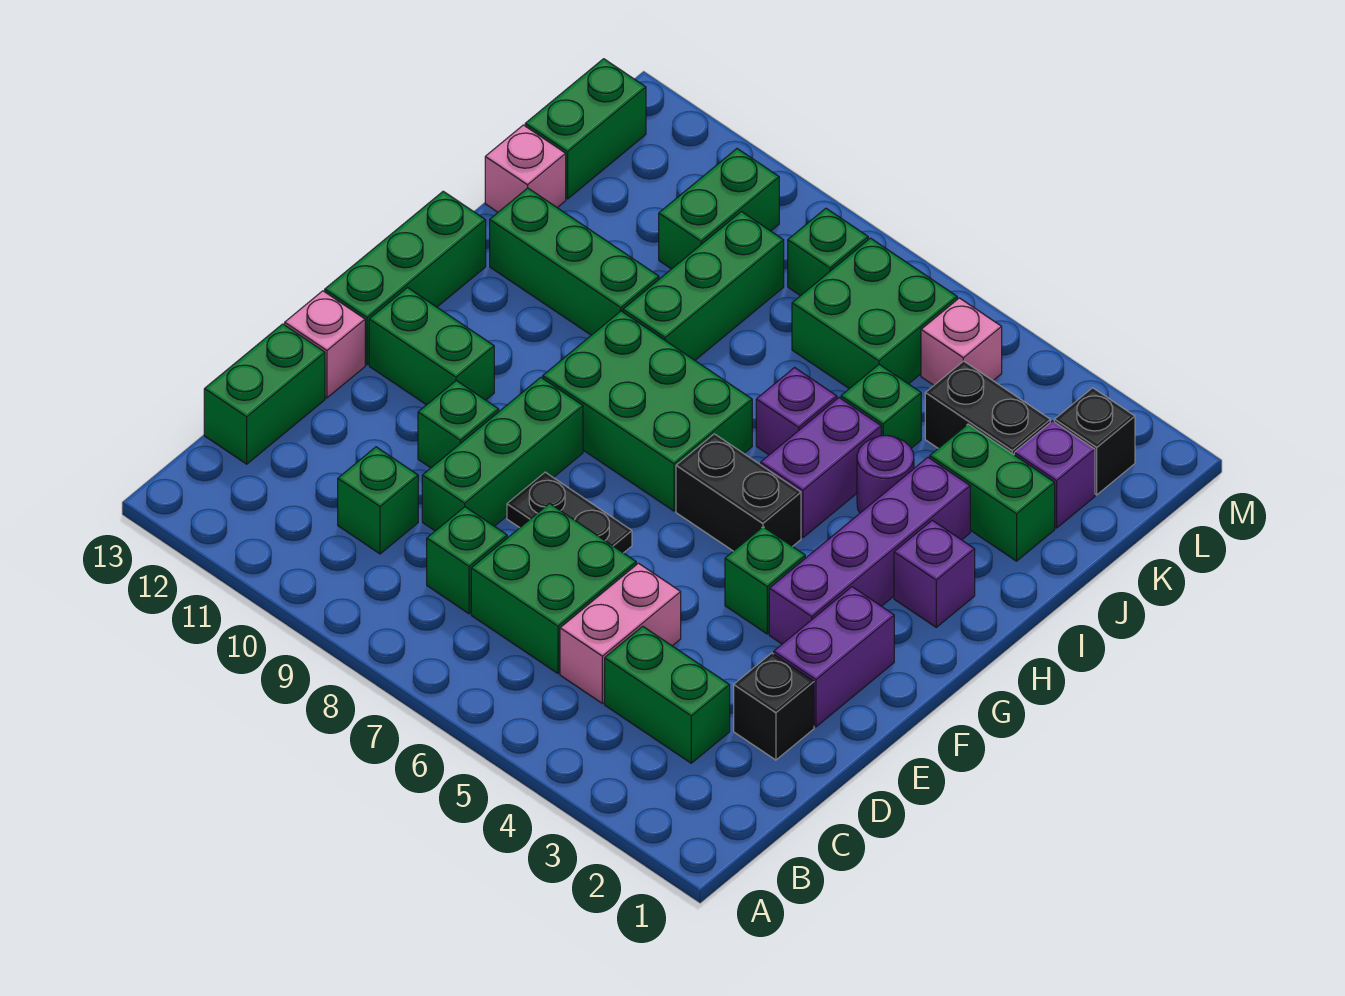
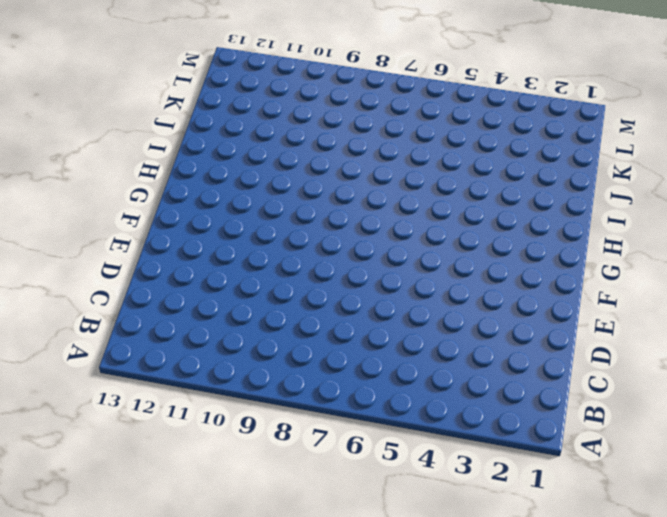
none -> green brick C3:C4 level 1
none -> pink brick C5:D5 level 1
none -> green brick C6:D7 level 1
none -> green brick C8 level 1

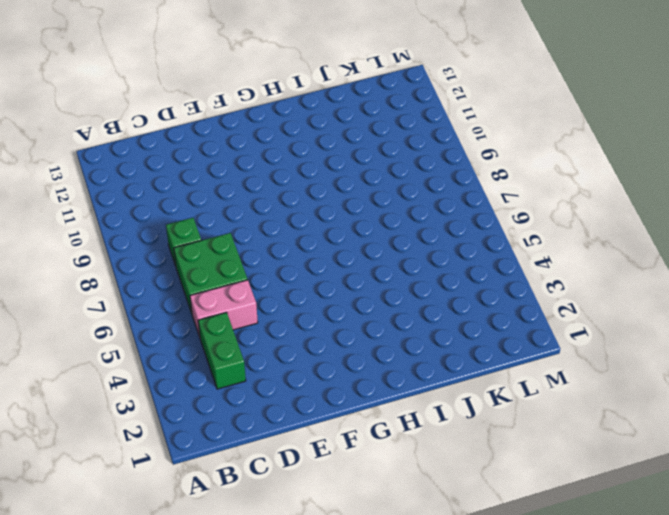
none -> green brick C10 level 1
none -> green brick C13:D13 level 1
none -> black brick D2 level 1
none -> green brick D9:F9 level 1

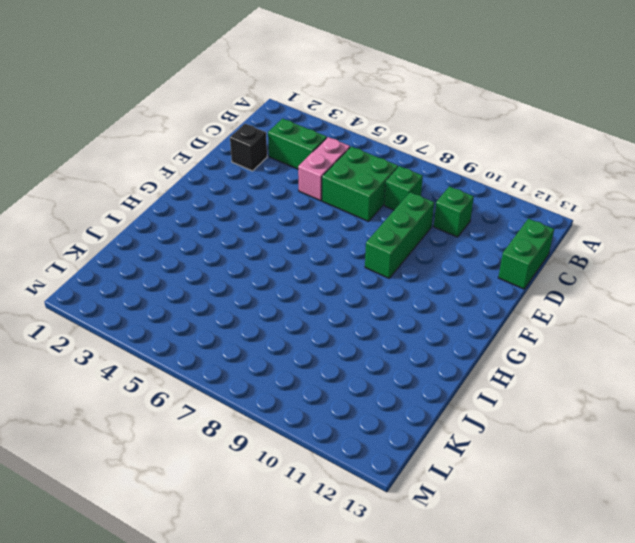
none -> purple brick E2:F2 level 1
none -> black plate E7:E8 level 1
none -> green brick E10 level 1
none -> pink brick E13 level 1

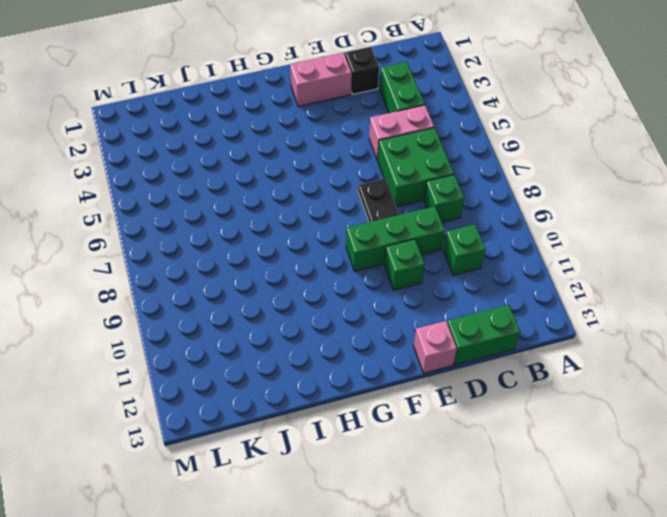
pink brick E2:F2 level 1 -> purple brick E2:F2 level 1
none -> purple brick F3:I3 level 1
none -> green brick F4 level 1
none -> green brick F11:F12 level 1
none -> green brick F13:H13 level 1

